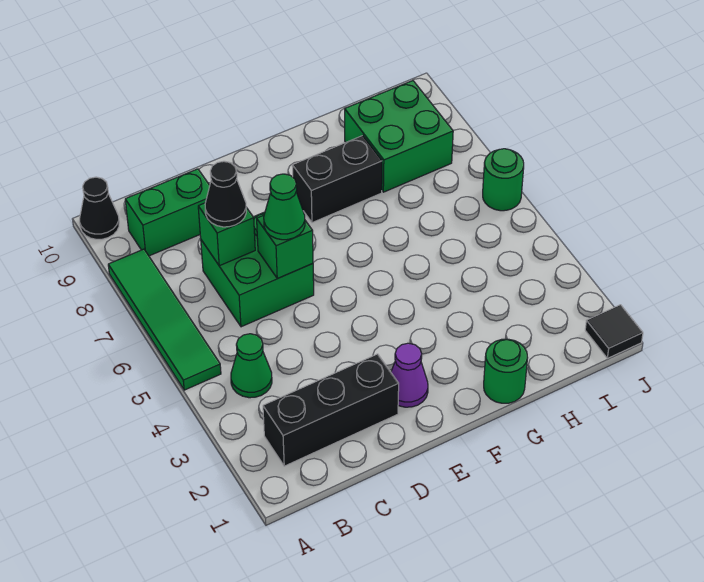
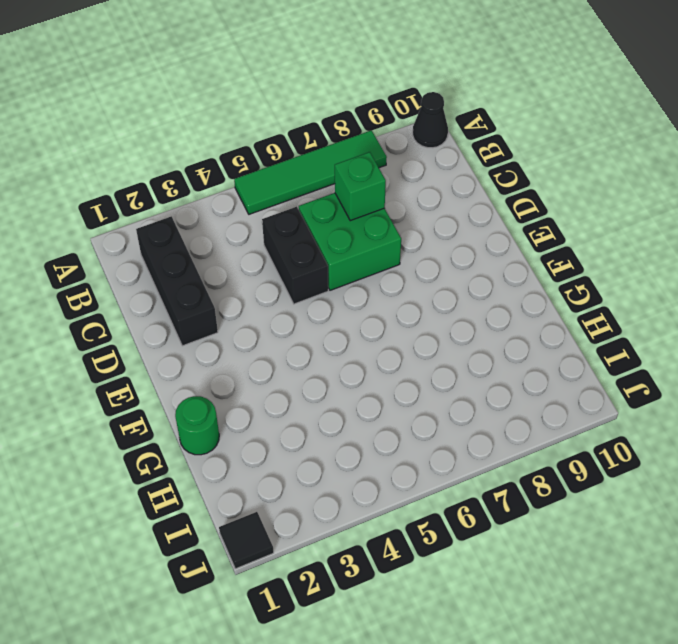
black brick C5:D5 level 1 -> black brick F8:G8 level 1
none -> green cone B4 level 1
none -> green brick B9:C9 level 1
none -> purple cone E2 level 1

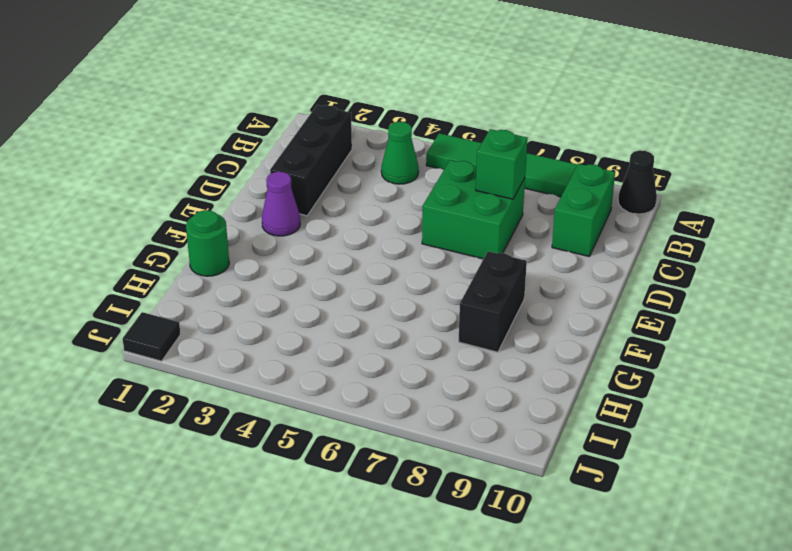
none -> green brick H8:I9 level 1
none -> green round brick J6 level 1
none -> green brick D6 level 2

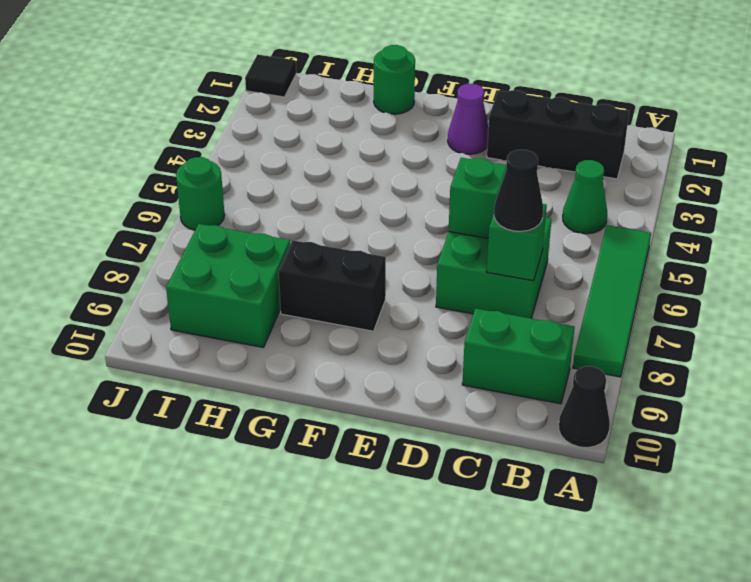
none -> green cone D6 level 3

